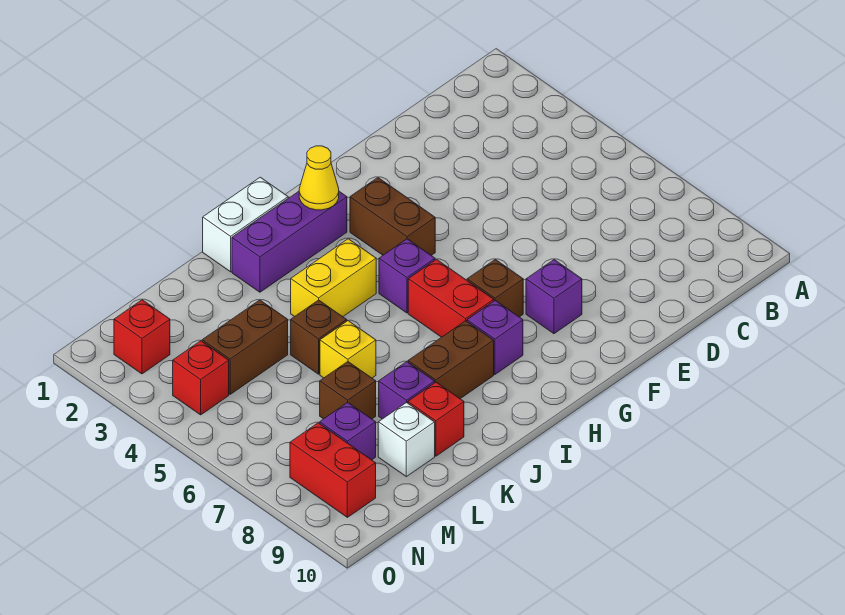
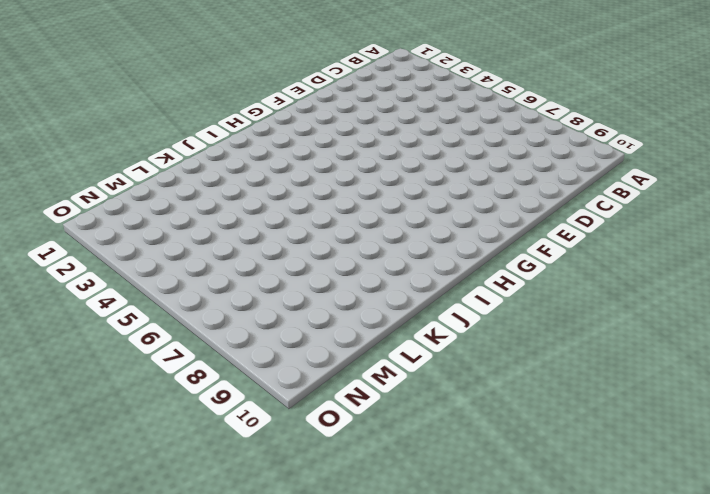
none -> purple brick F8 level 1
none -> brown brick G3:G4 level 1
none -> brown brick G7 level 1

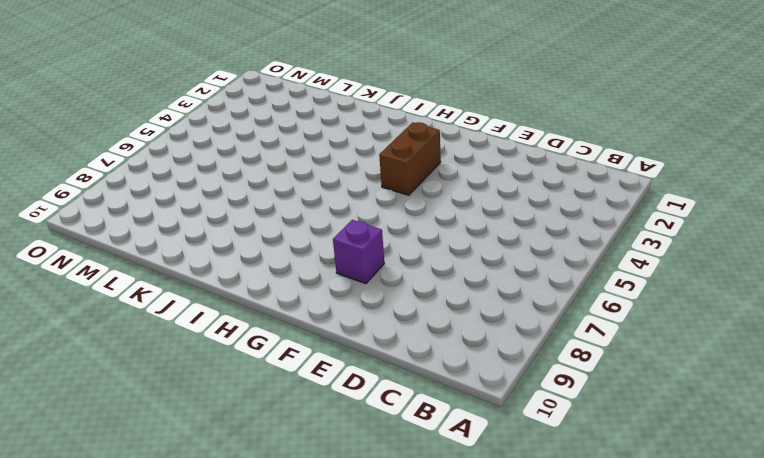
none -> brown brick G7 level 1
none -> purple brick H2:J2 level 1
none -> purple brick H5 level 1

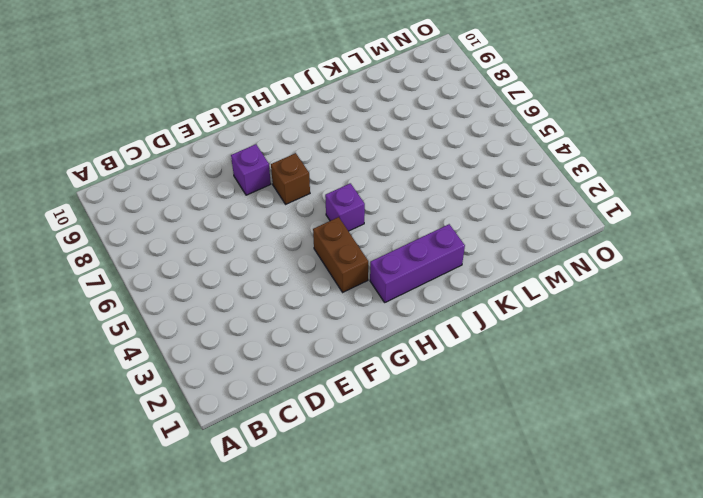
none -> red brick H6:H7 level 1
none -> purple brick H8 level 1
none -> white brick I1:J1 level 1

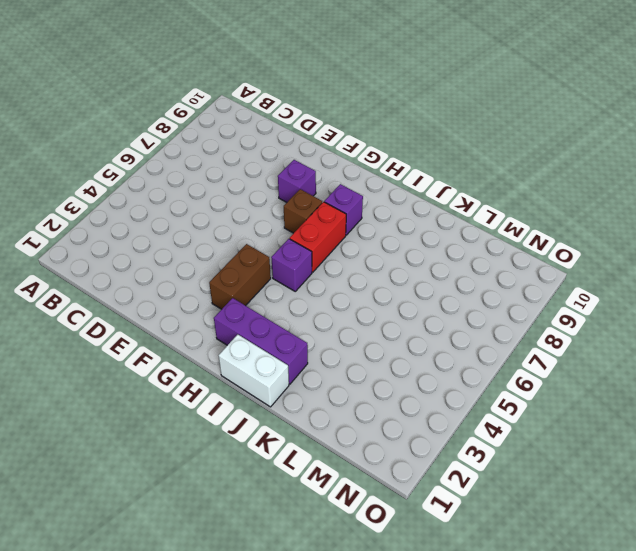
none -> yellow brick I4:J4 level 1
none -> brown brick I8:J8 level 1
none -> brown brick K5 level 1

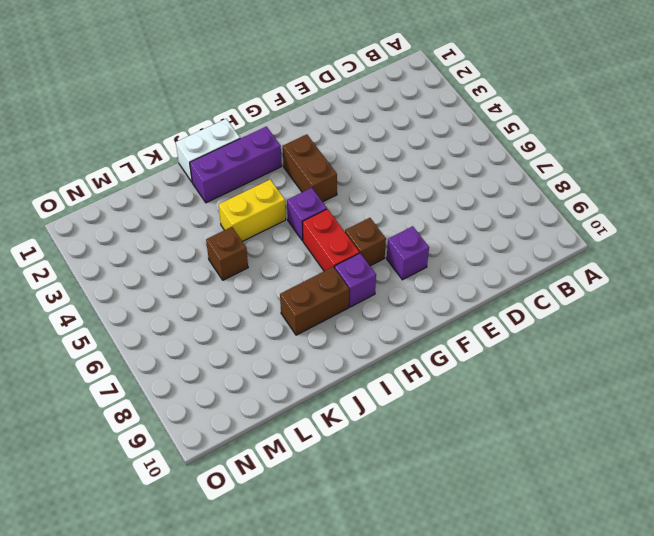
none -> yellow brick K6 level 1
none -> purple brick K8 level 1
none -> red brick K9 level 1

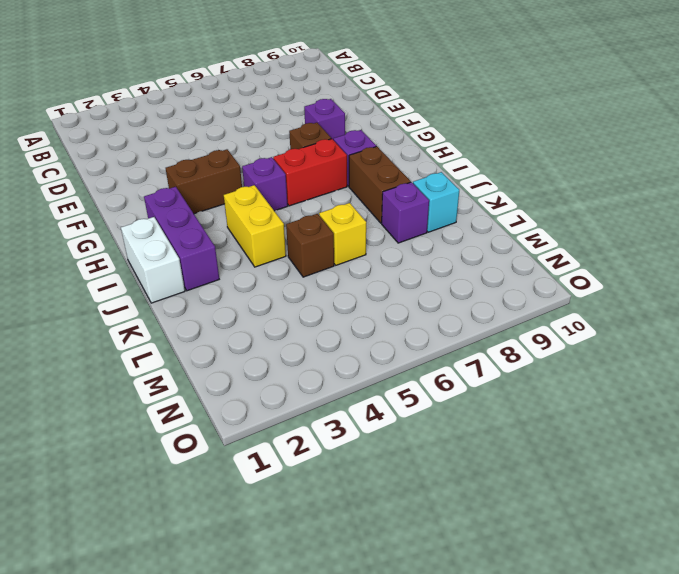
cyan brick K9 level 1 -> red brick K9 level 1
none -> brown brick L4:M4 level 1
none -> brown brick L7 level 1
none -> white brick L9 level 1

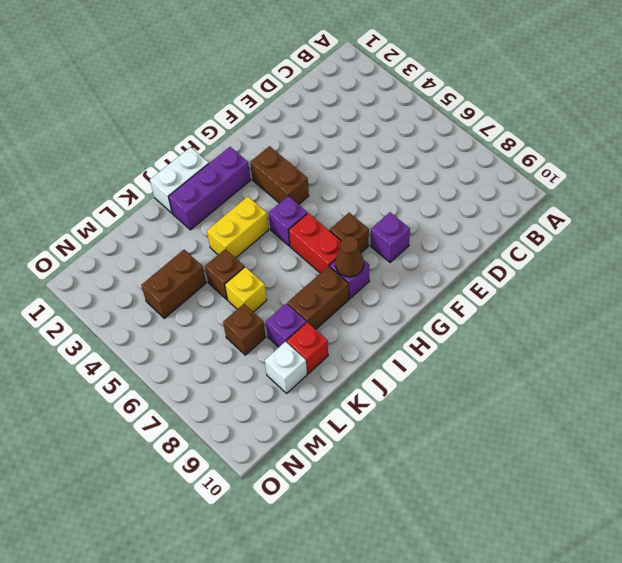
brown cone H8 level 2 -> none
none -> purple brick M8 level 1
none -> red brick N2 level 1
none -> red brick N4 level 1

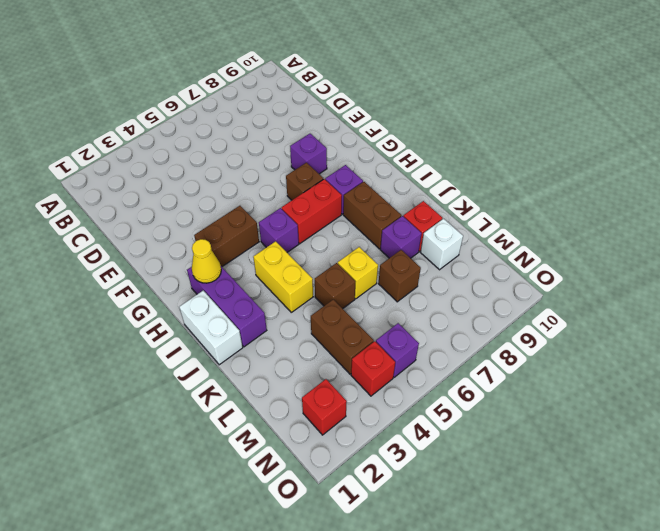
purple brick N5 level 1 -> purple brick M8 level 1
none -> red brick N8:N9 level 1

